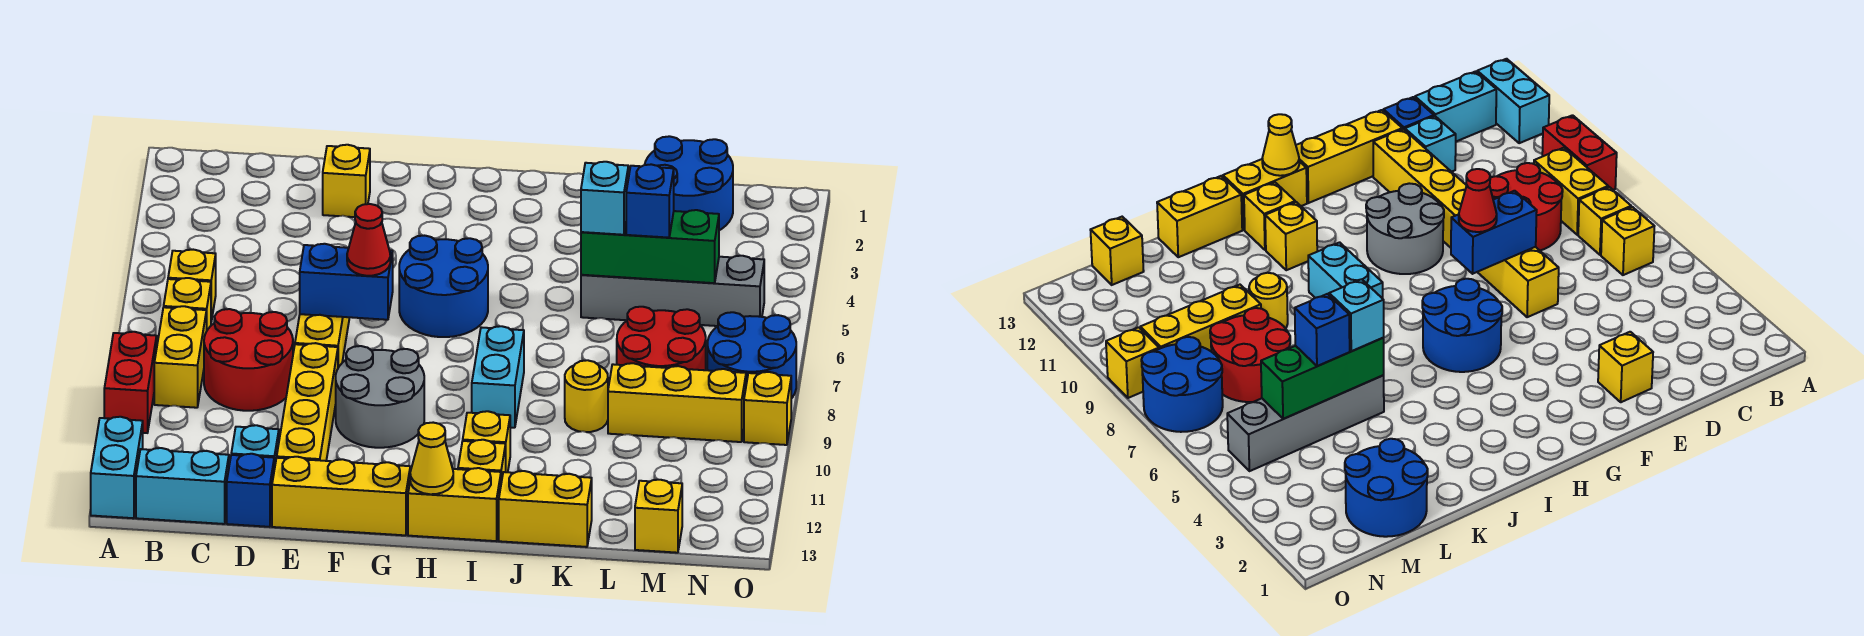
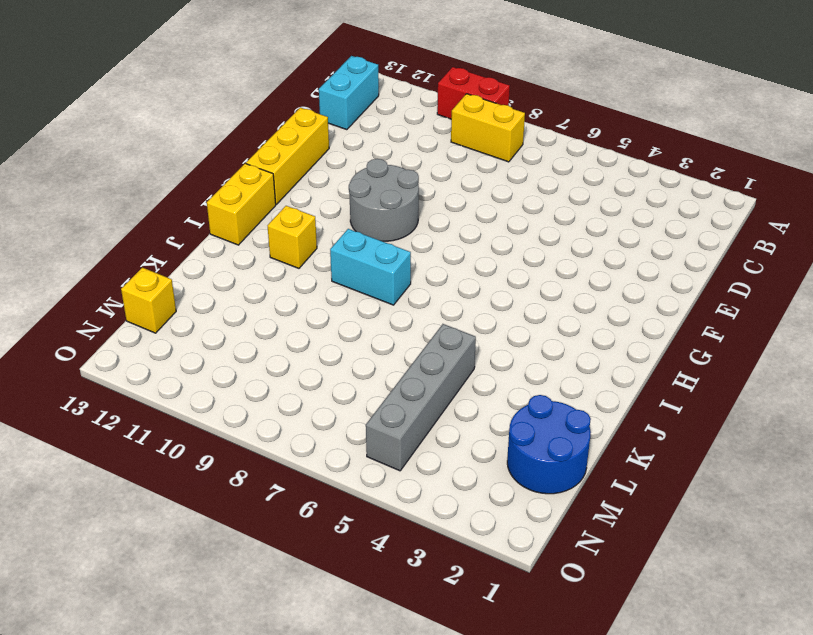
none -> cyan brick A12:A13 level 1
none -> yellow brick B6 level 1
none -> yellow brick B7 level 1
none -> red round brick C8:D9 level 1

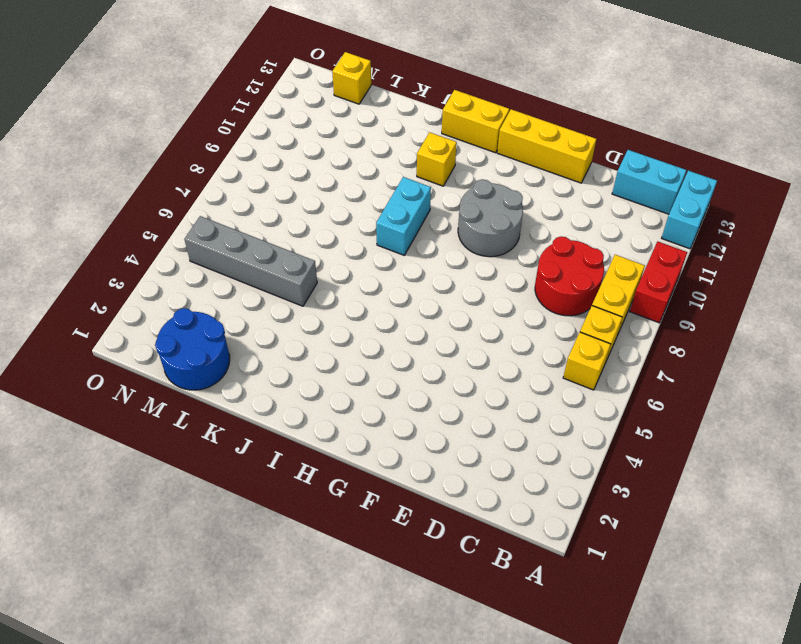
none -> cyan brick D12 level 1
none -> blue brick D13 level 1
none -> yellow brick E2 level 1
none -> yellow brick E6:E8 level 1

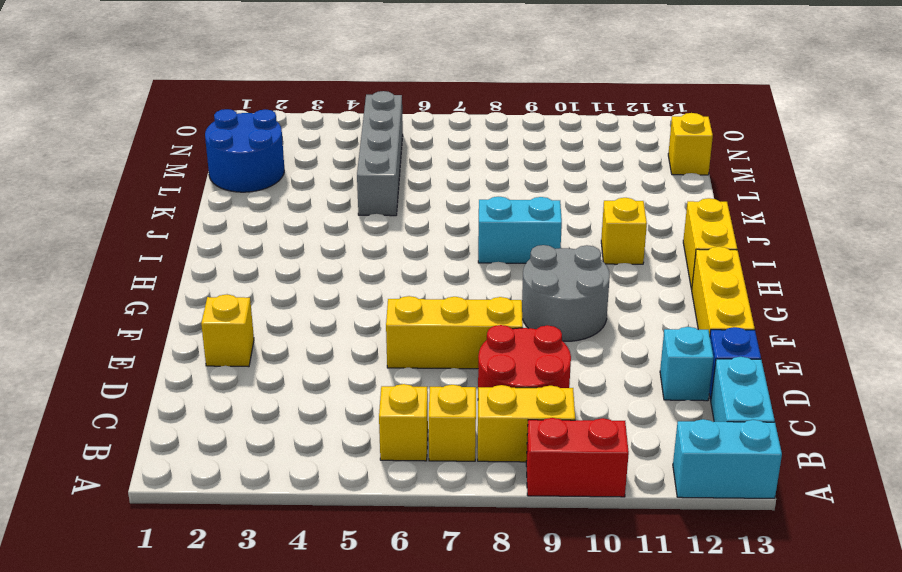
none -> yellow brick E9:E12 level 1
none -> blue round brick G5:H6 level 1
none -> yellow brick I12 level 1
none -> yellow brick J13:K13 level 1

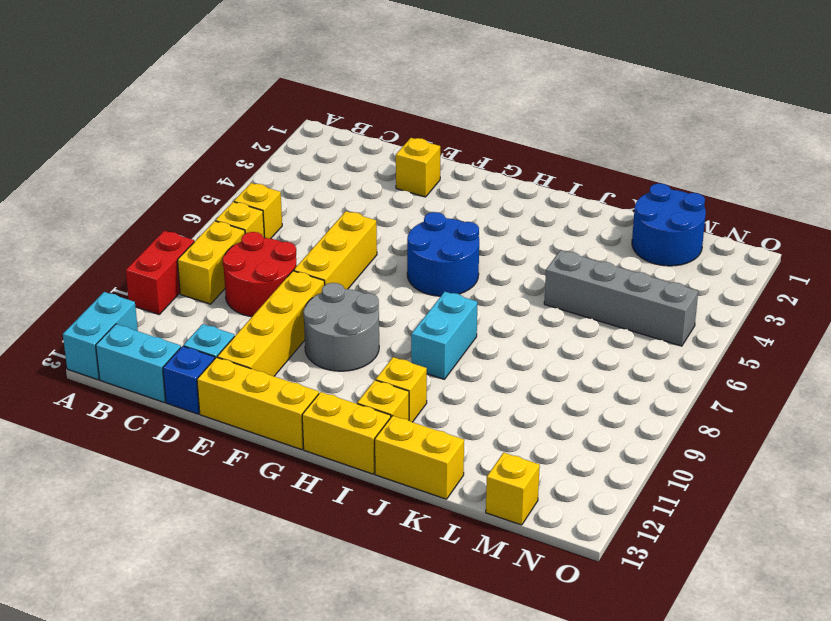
none -> yellow round brick K9 level 1
none -> red round brick L7:M8 level 1
none -> yellow brick L9:N9 level 1
none -> blue round brick N7:O8 level 1

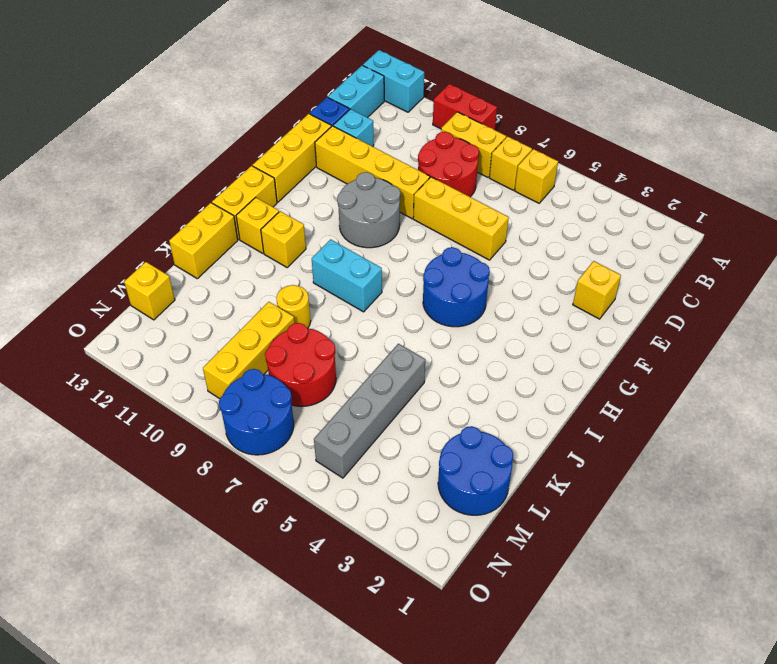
none -> yellow brick O9 level 1
none -> blue brick E7:F7 level 2
none -> yellow cone H13 level 2
none -> green brick K5:M5 level 2

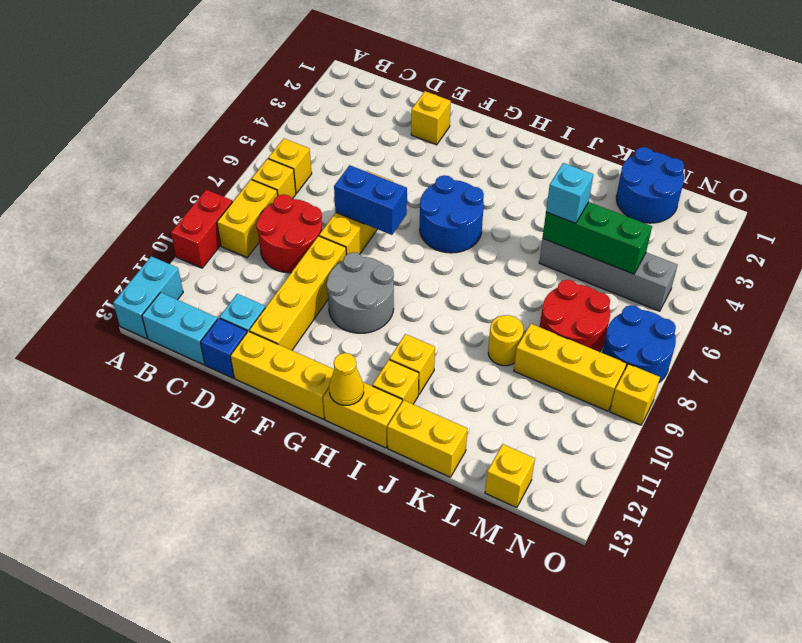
none -> cyan brick I8:I9 level 1
none -> red cone F7 level 3
none -> blue brick L5 level 3

